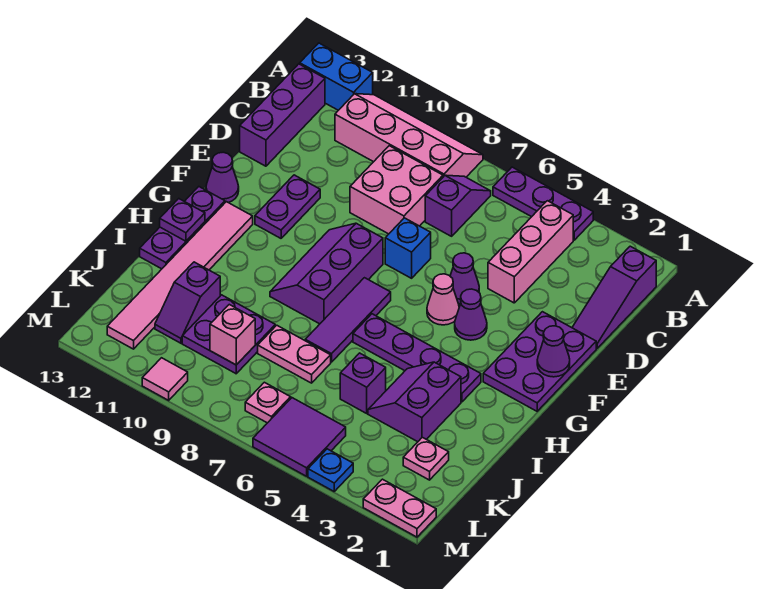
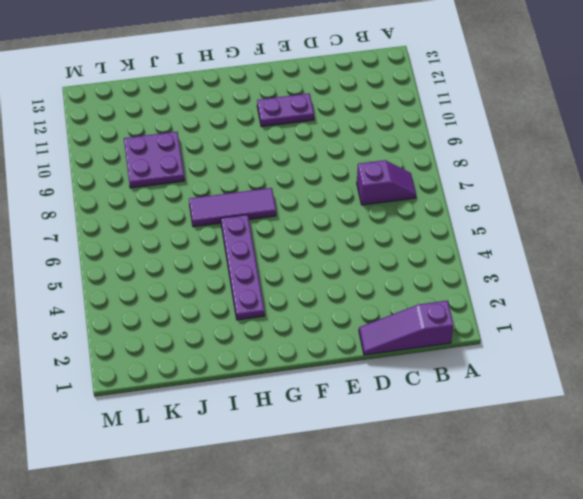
none -> purple plate A4:A6 level 1
none -> pink slope A8:B11 level 1 top B
none -> blue brick A12:A13 level 1
none -> pink brick B4:D4 level 1

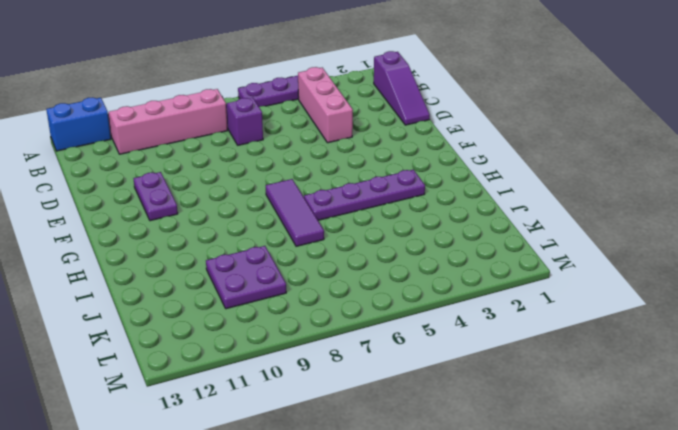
none -> purple brick B13:D13 level 1
none -> pink brick C8:D9 level 1
none -> purple plate E1:G2 level 1
none -> purple cone E5 level 1

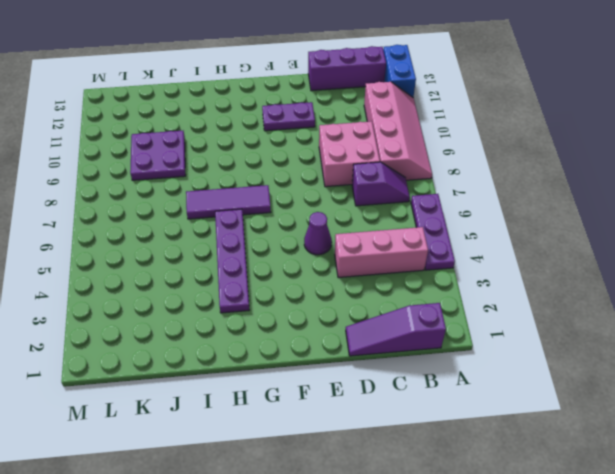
none -> purple plate E1:G2 level 1
none -> blue brick E7 level 1
none -> purple cone F4 level 1
none -> pink cone F5 level 1

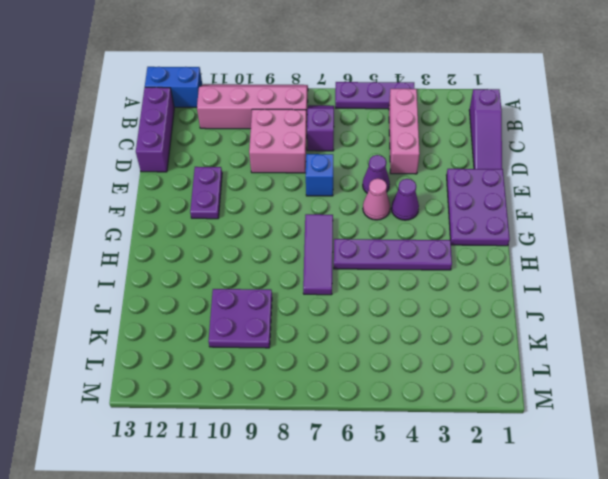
none -> purple slope F8:H9 level 1 top 8
none -> purple cone F13 level 1
none -> pink tile G12:L12 level 1
none -> purple plate G13:I13 level 1

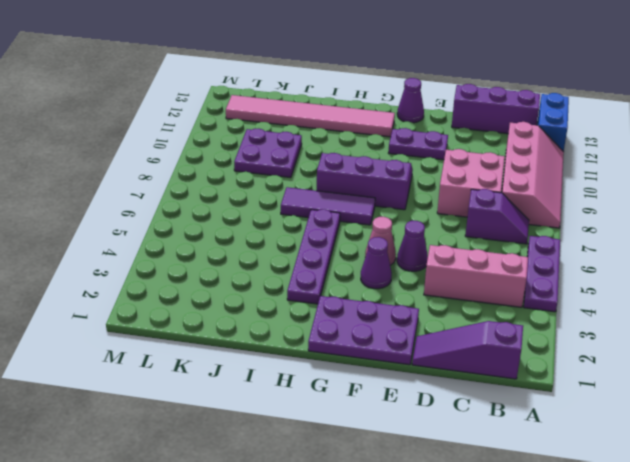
none -> blue brick E7 level 1
none -> purple plate G13:I13 level 1
none -> purple slope I3:J4 level 1 top 3
none -> purple brick J5 level 1

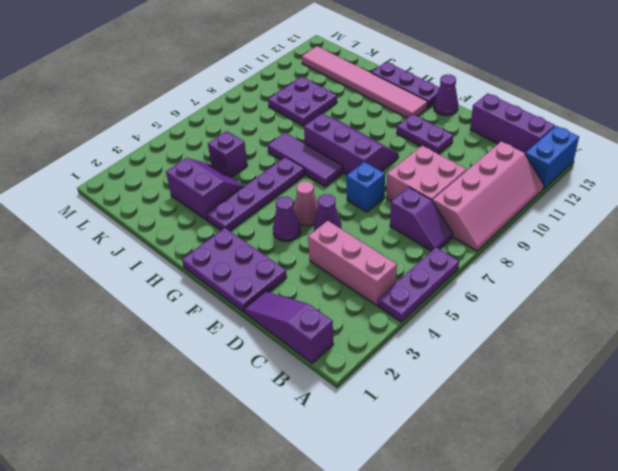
none -> pink plate J7:J8 level 1
none -> purple slope J11:K11 level 1 top J
none -> pink plate K2 level 1
none -> purple tile L5:M6 level 1

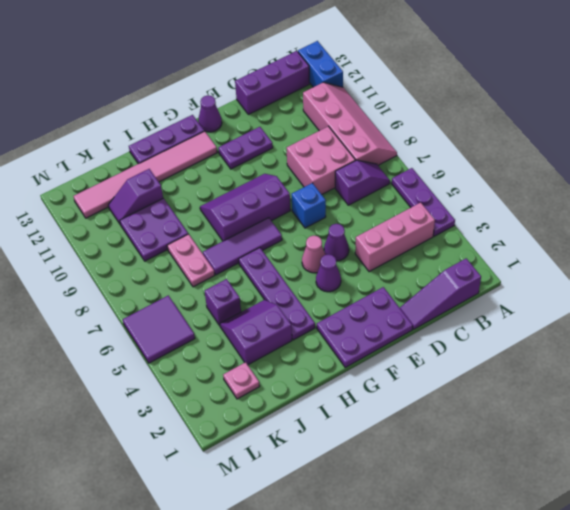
none -> pink plate L7 level 1
none -> pink plate M1:M2 level 1
none -> blue plate M4 level 1
none -> pink tile M10 level 1

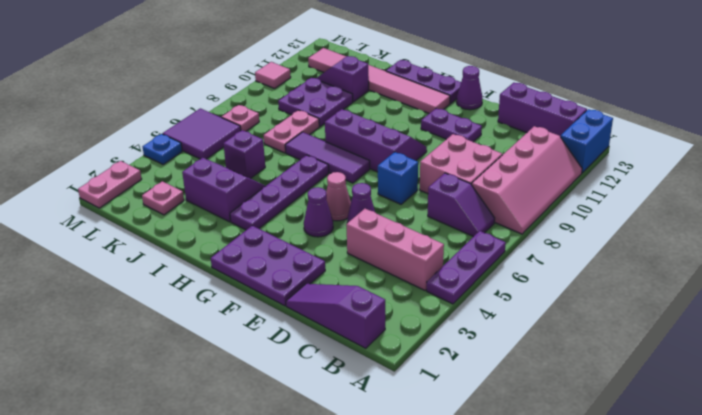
none -> purple cone F1 level 2
none -> purple plate H13 level 2
none -> pink brick K9 level 2

